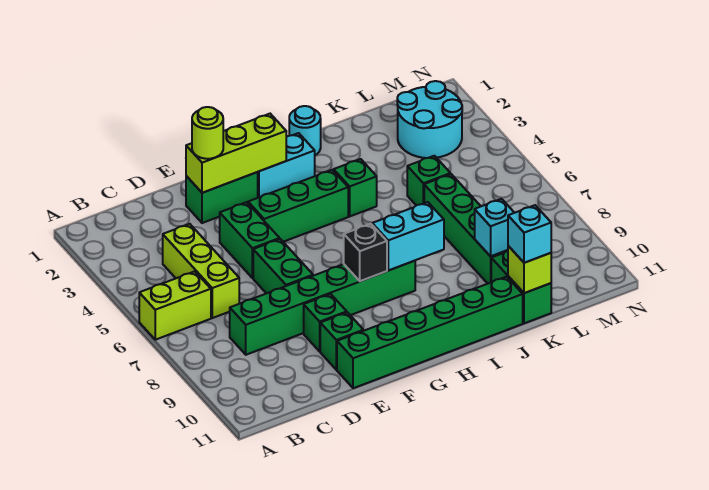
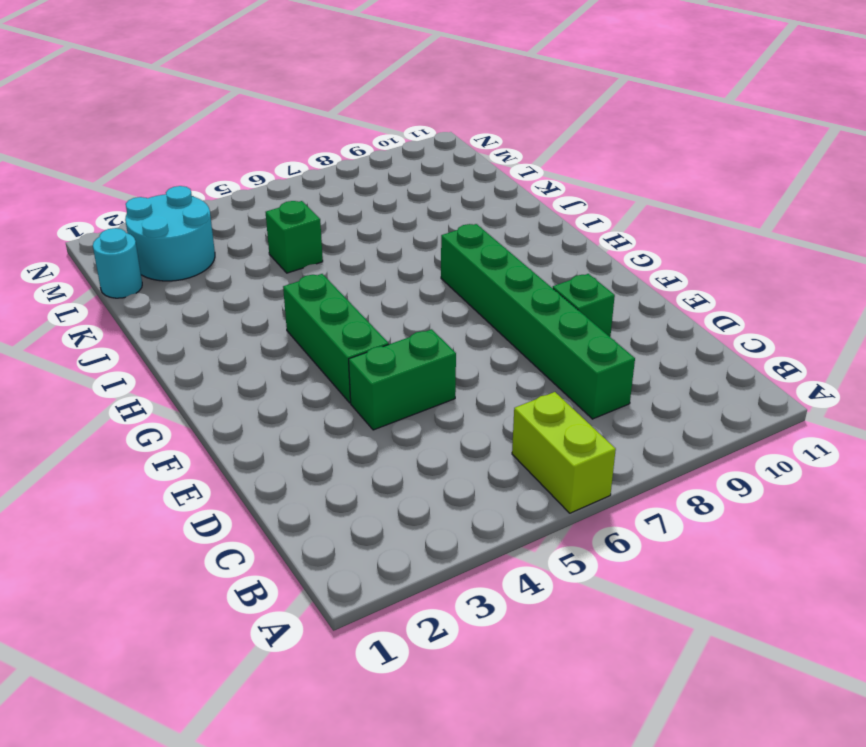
cyan round brick L1 level 1 -> cyan round brick I1 level 1
none -> lime brick C4:C6 level 1
none -> green brick E2:F2 level 1
none -> green brick E6:E7 level 1

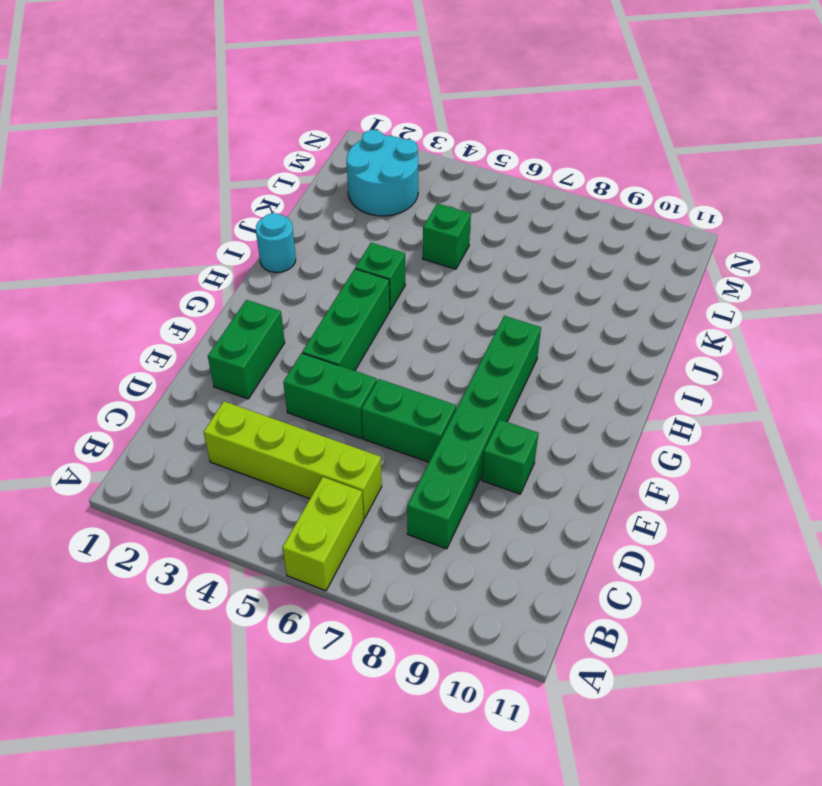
lime brick C3:C6 level 1 -> lime brick C4:C6 level 1
none -> green brick E10 level 1
none -> green brick E11:J11 level 1
none -> cyan brick G2:H2 level 1

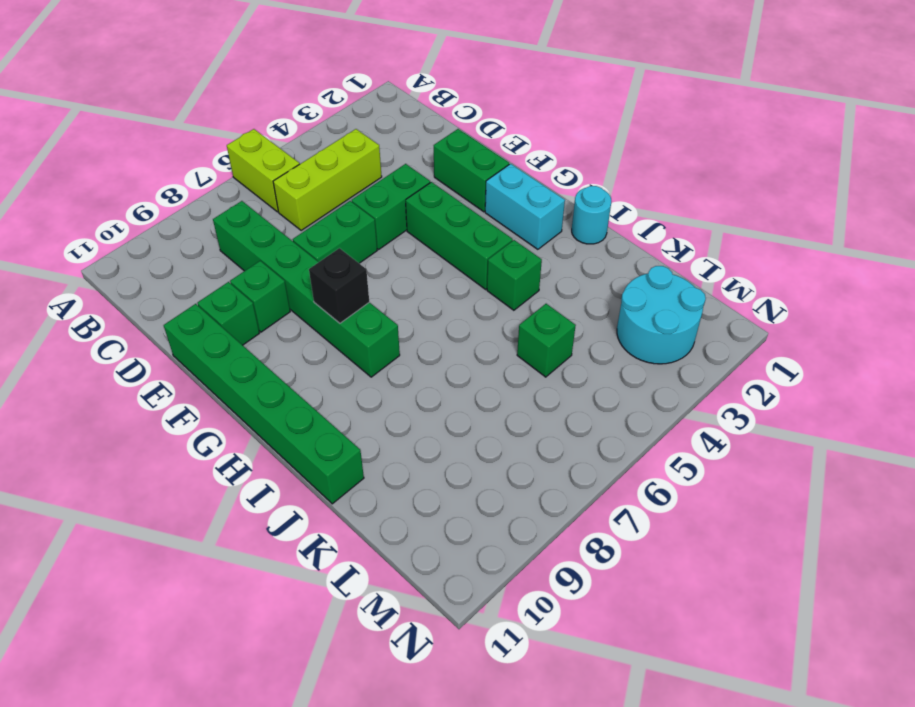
none -> green brick K6:K9 level 1
none -> green brick K10:K11 level 1
none -> lime brick E2:G2 level 2

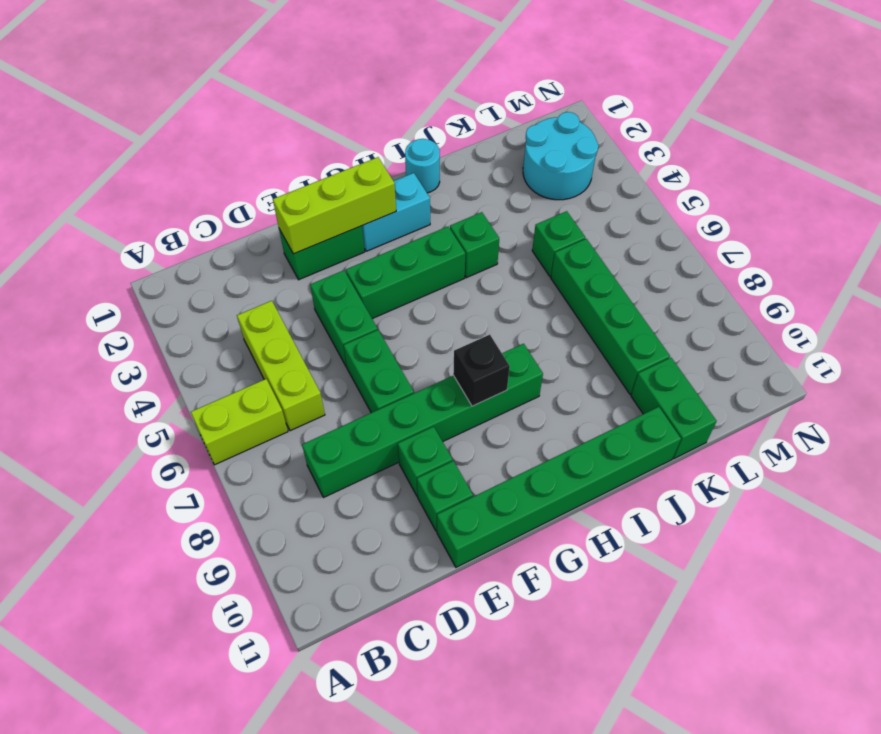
none -> cyan brick H8:I8 level 2
none -> cyan brick K9 level 2
none -> lime brick K11 level 2

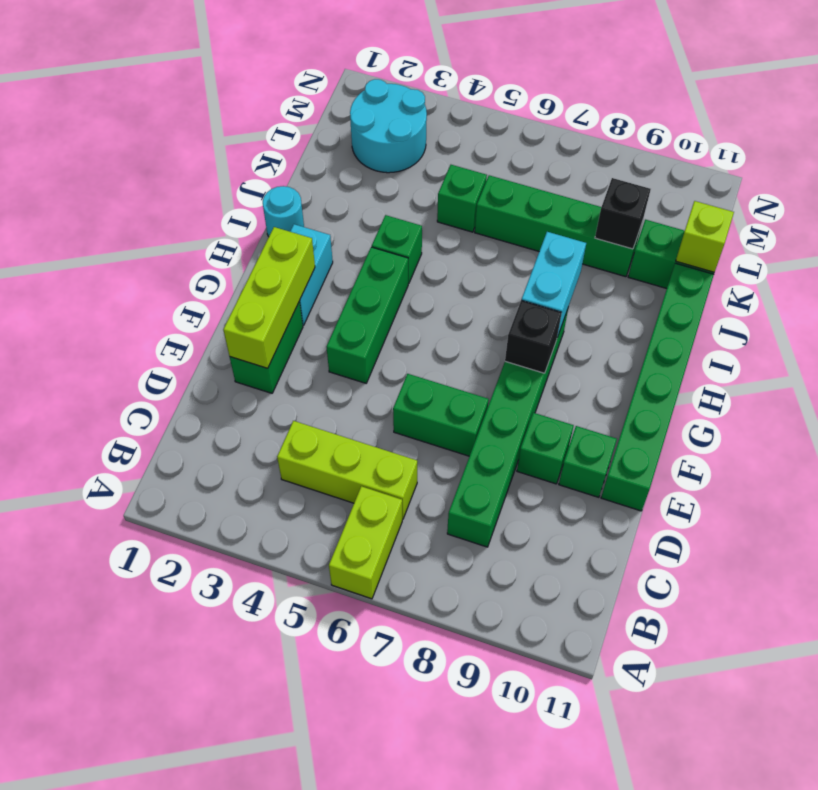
black brick K9 level 2 -> cyan brick K9 level 2
none -> green brick E4:E5 level 1
none -> lime round brick E2 level 3
none -> cyan brick K11 level 3

